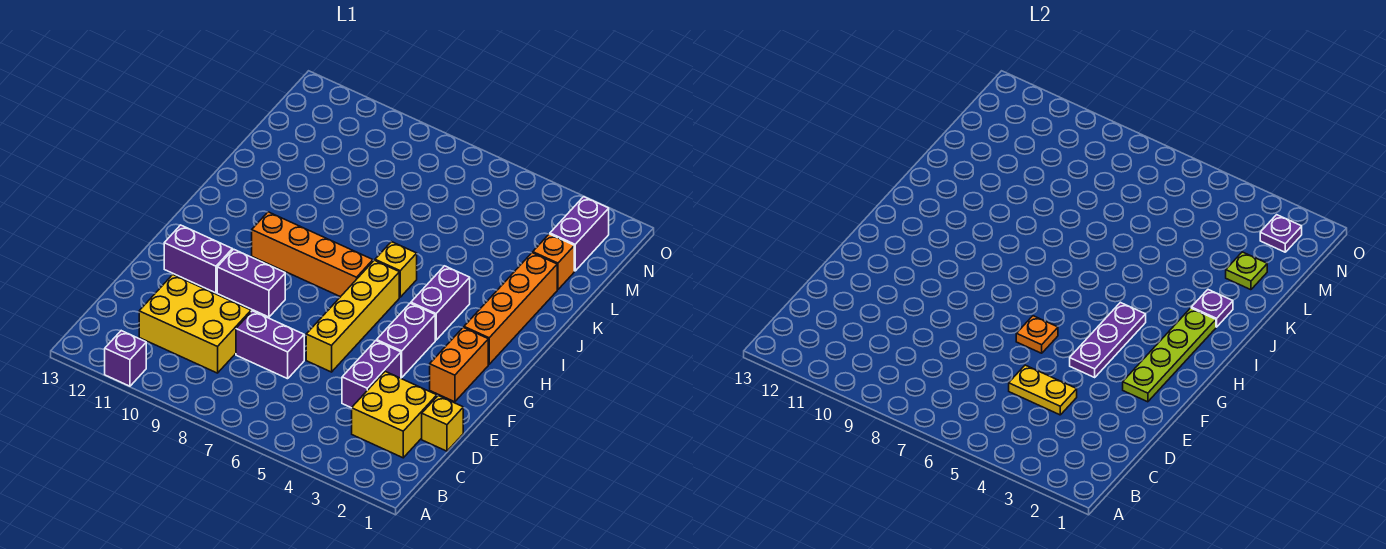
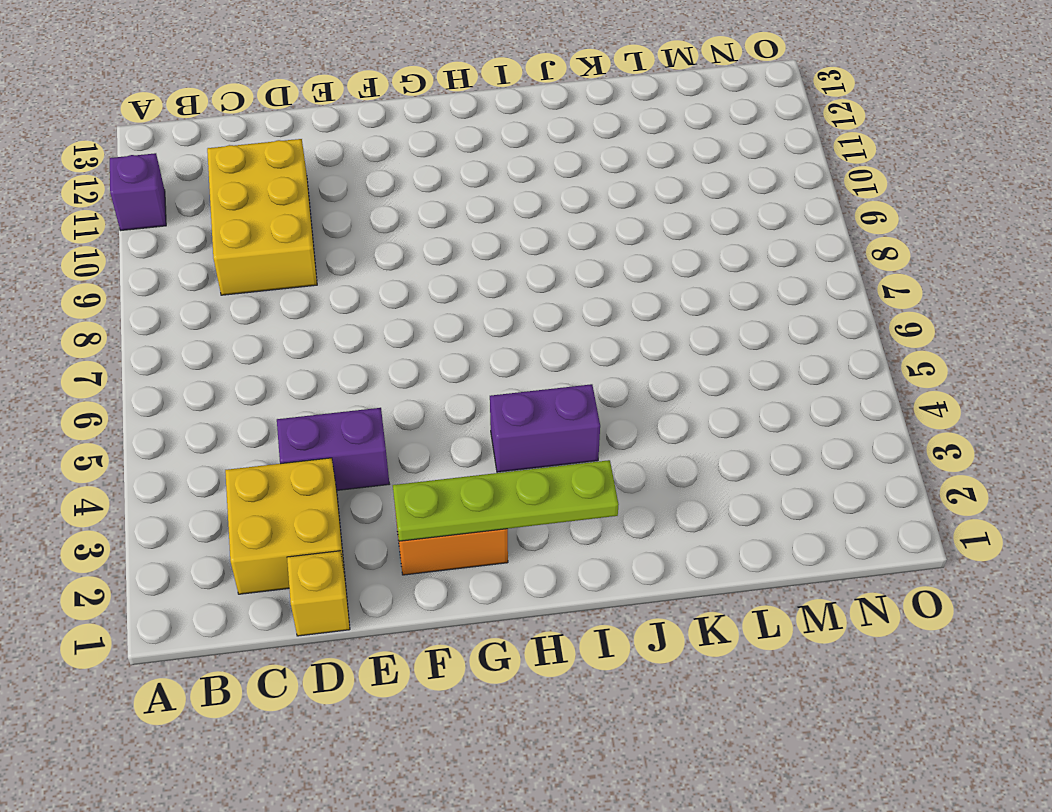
none -> purple brick D7:D8 level 1
none -> yellow brick E6:H6 level 1
none -> purple brick F4:G4 level 1

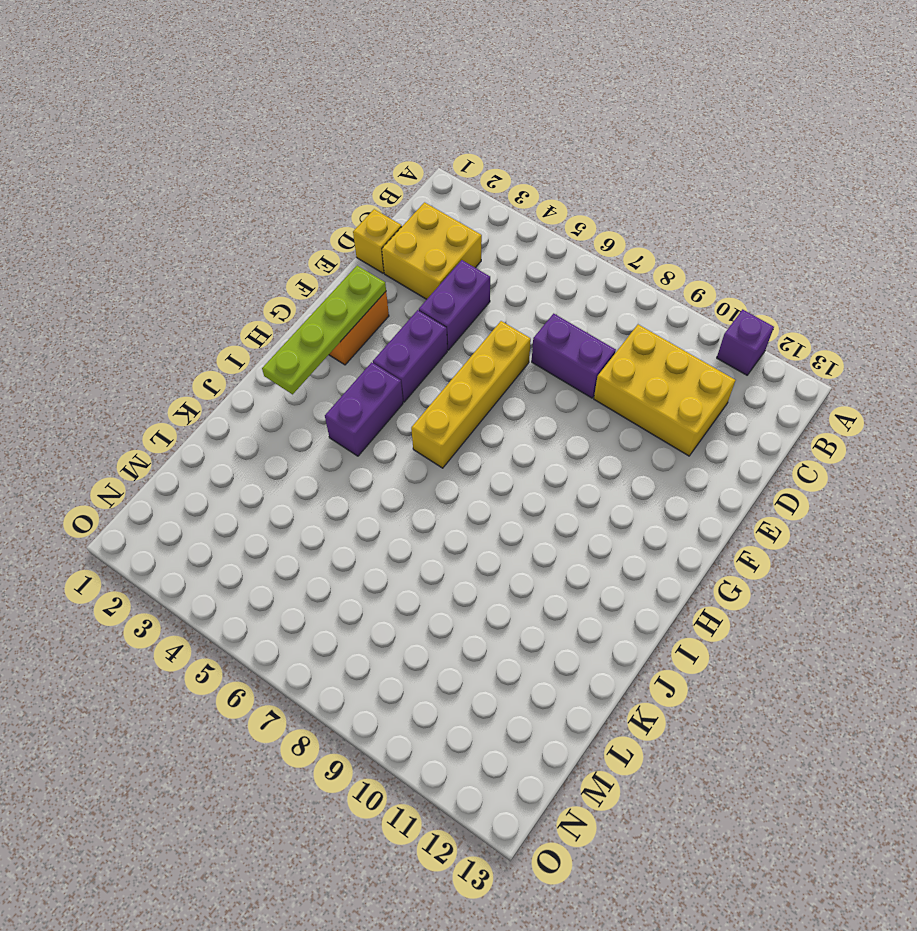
none -> purple brick F9:F10 level 1
none -> purple brick F11:F12 level 1
none -> orange brick H2:K2 level 1

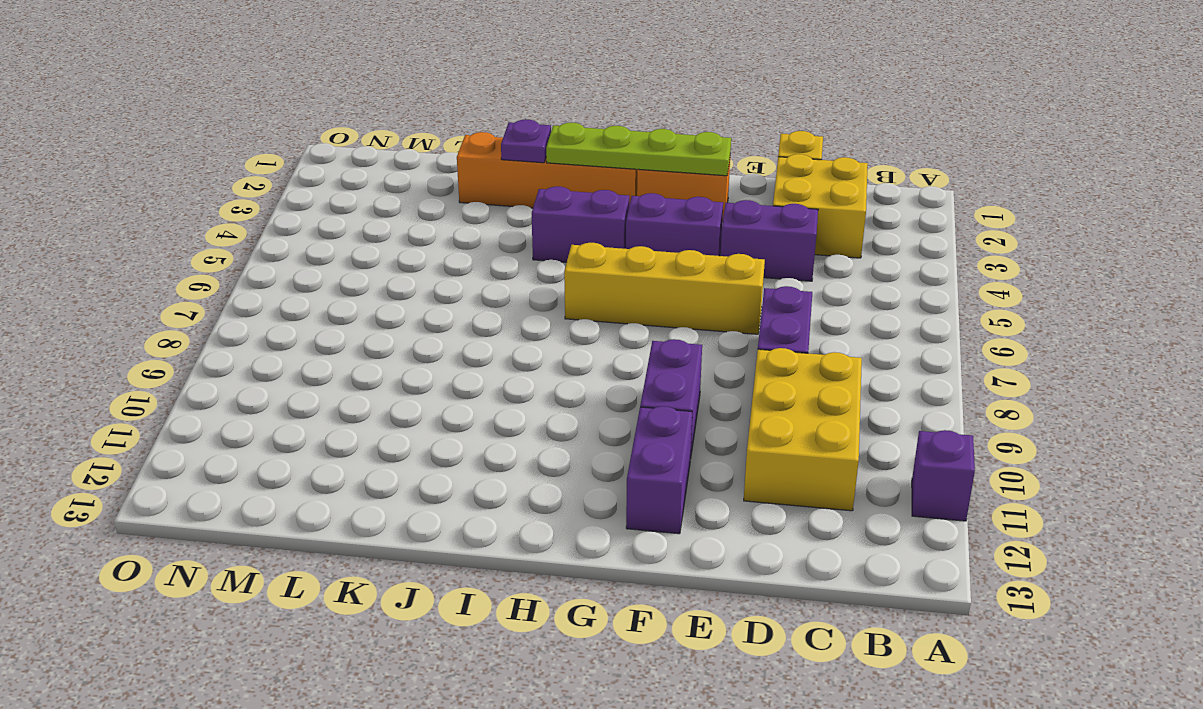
none -> orange brick H7:H10 level 1
none -> yellow brick I6 level 1
none -> orange brick L2 level 1

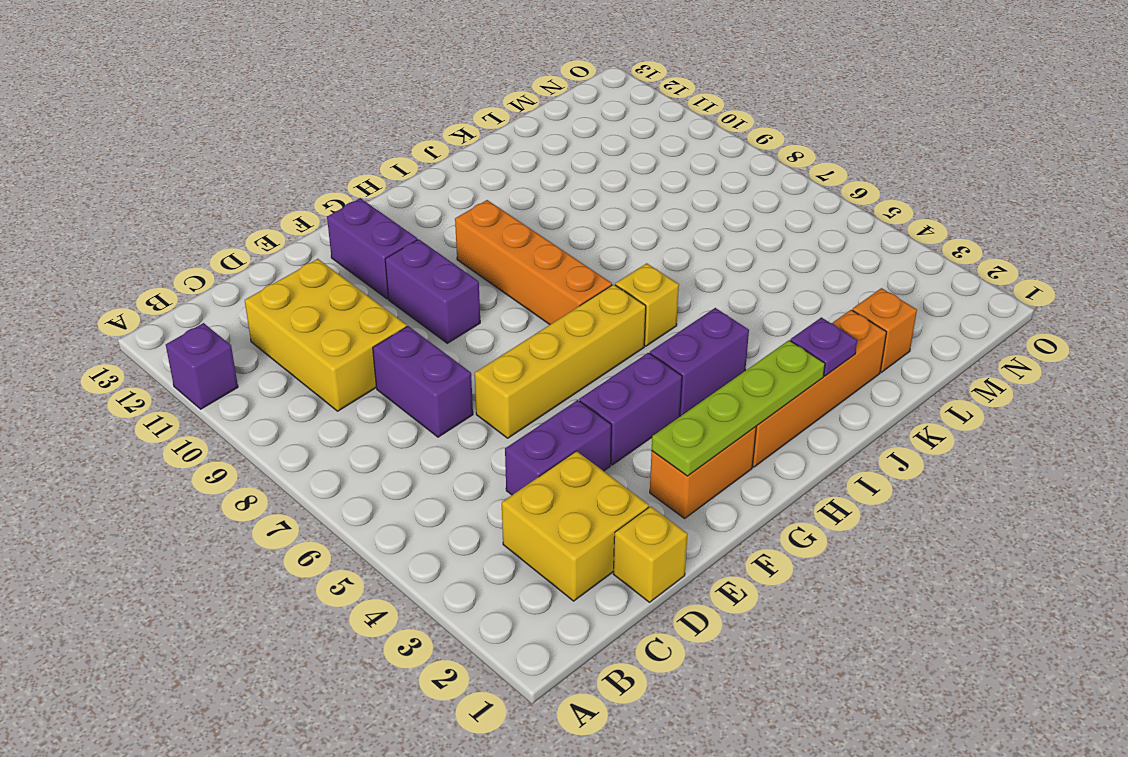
none -> purple brick M2:N2 level 1
none -> yellow plate D4:D5 level 2
none -> purple plate F4:H4 level 2

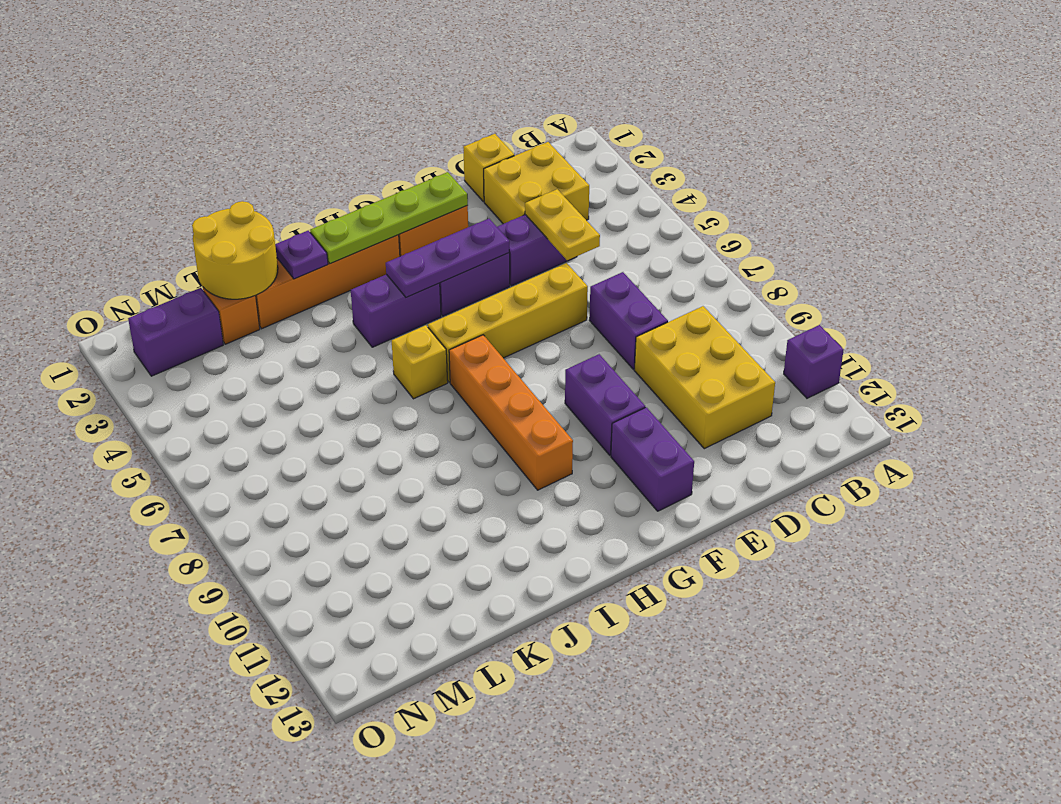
yellow round brick K1:L2 level 2 -> lime plate L2 level 2
none -> orange plate F6 level 2
none -> purple plate N2 level 2

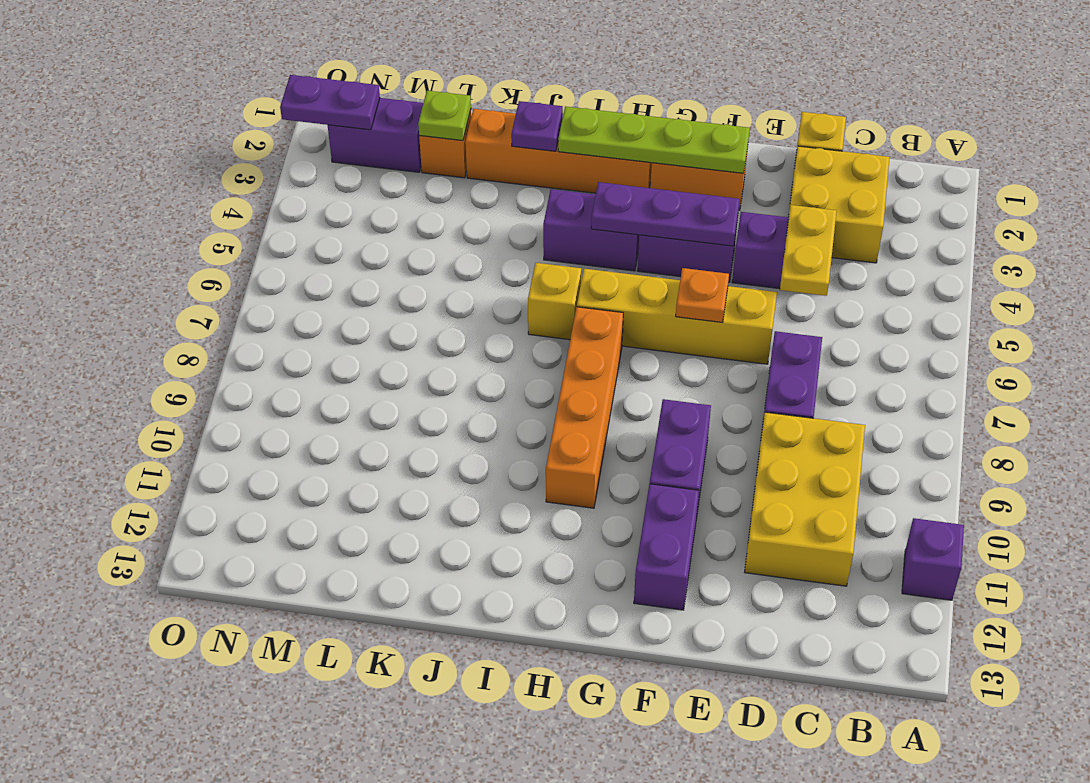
purple plate N2:O2 level 2 -> purple plate N2 level 2

